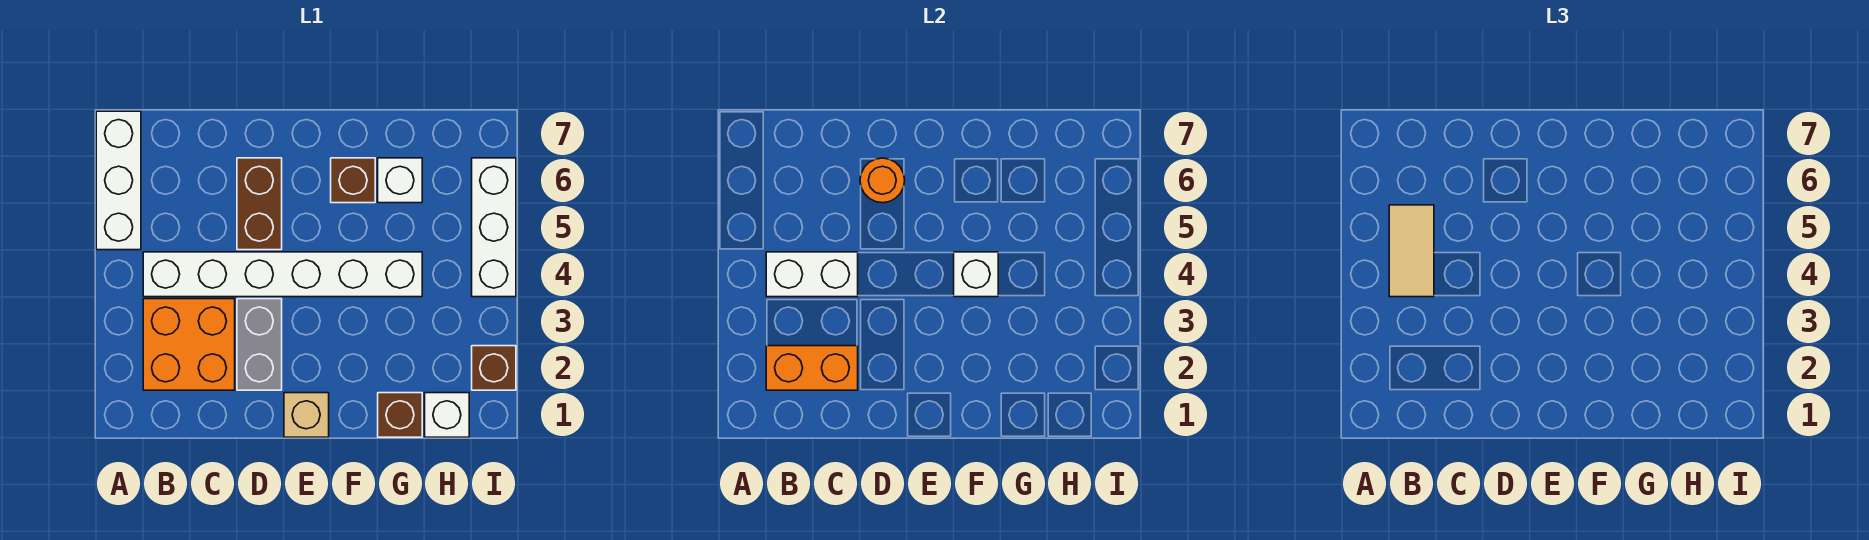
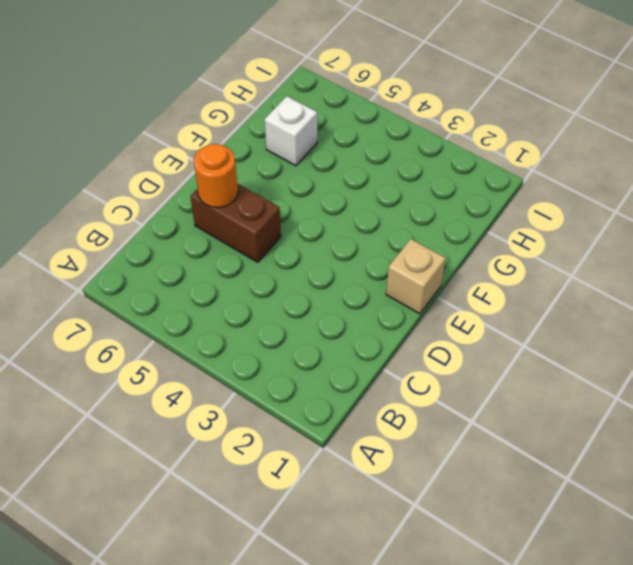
none -> white brick A5:A7 level 1
none -> orange brick B2:C3 level 1
none -> white brick B4:G4 level 1

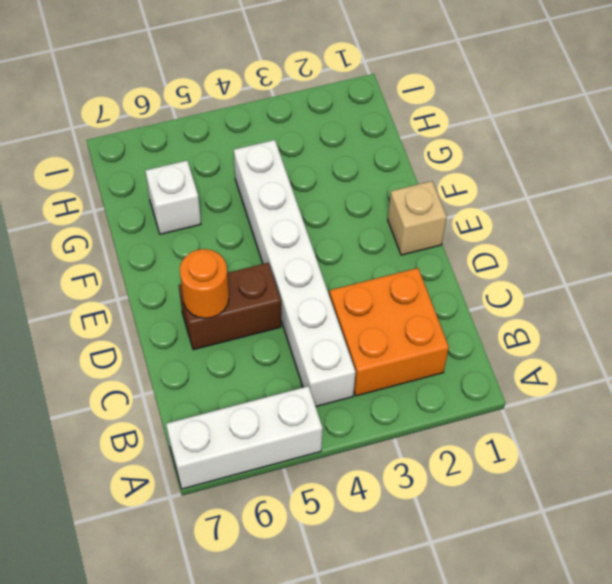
none -> grey brick D2:D3 level 1
none -> brown brick F6 level 1
none -> brown brick G1 level 1

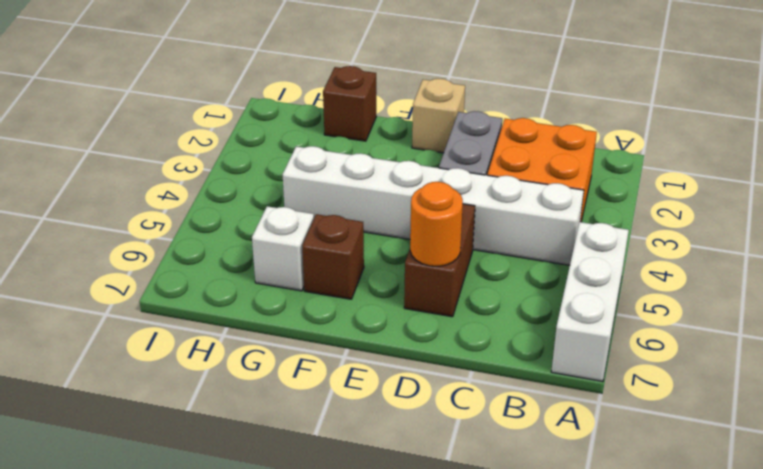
none -> white brick H1 level 1
none -> brown brick I2 level 1
none -> white brick I4:I6 level 1

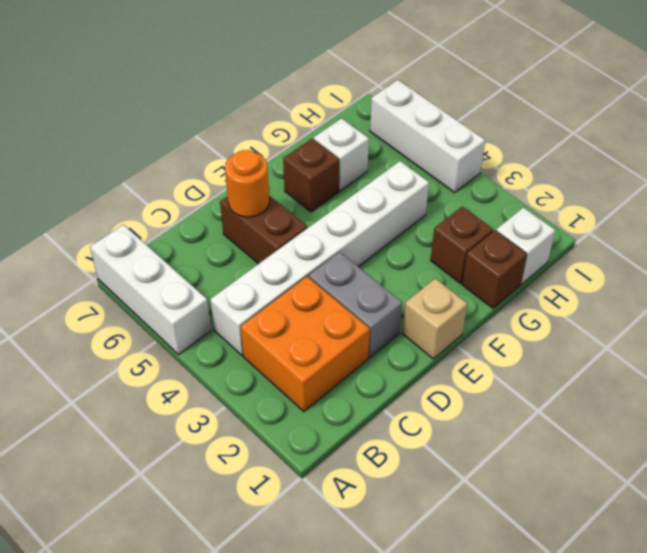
brown brick G2 level 1 -> brown brick I2 level 1
none -> orange brick B2:C2 level 2
none -> white brick B4:C4 level 2
none -> white brick F4 level 2

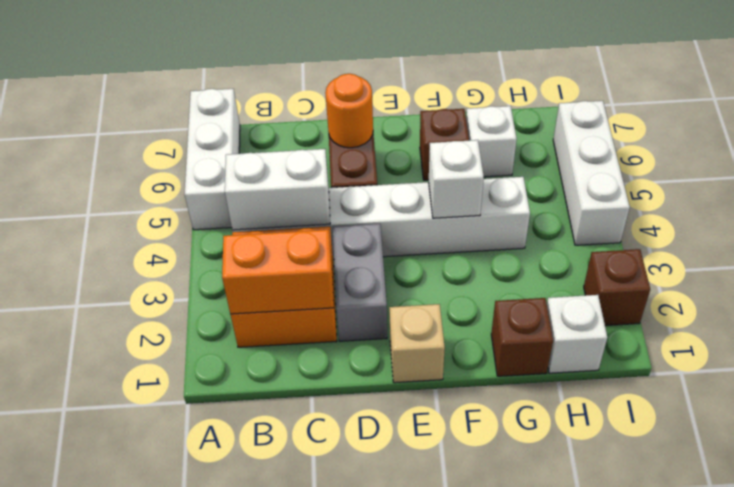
none -> tan tile B4:B5 level 3

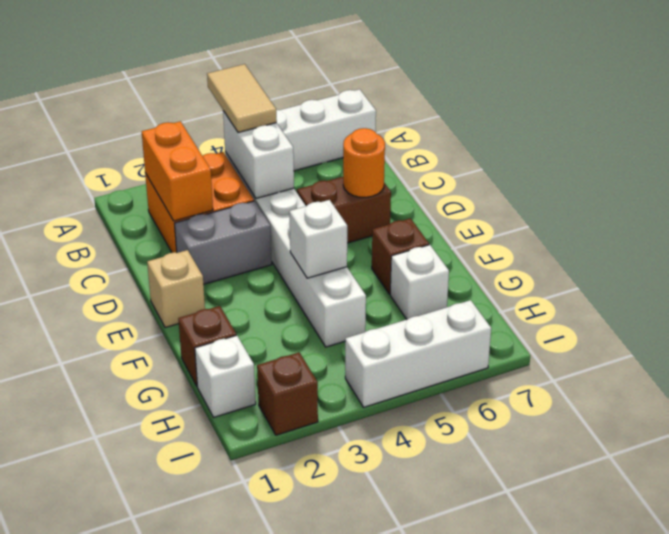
tan tile A4:B4 level 3 -> tan tile B4:B5 level 3

